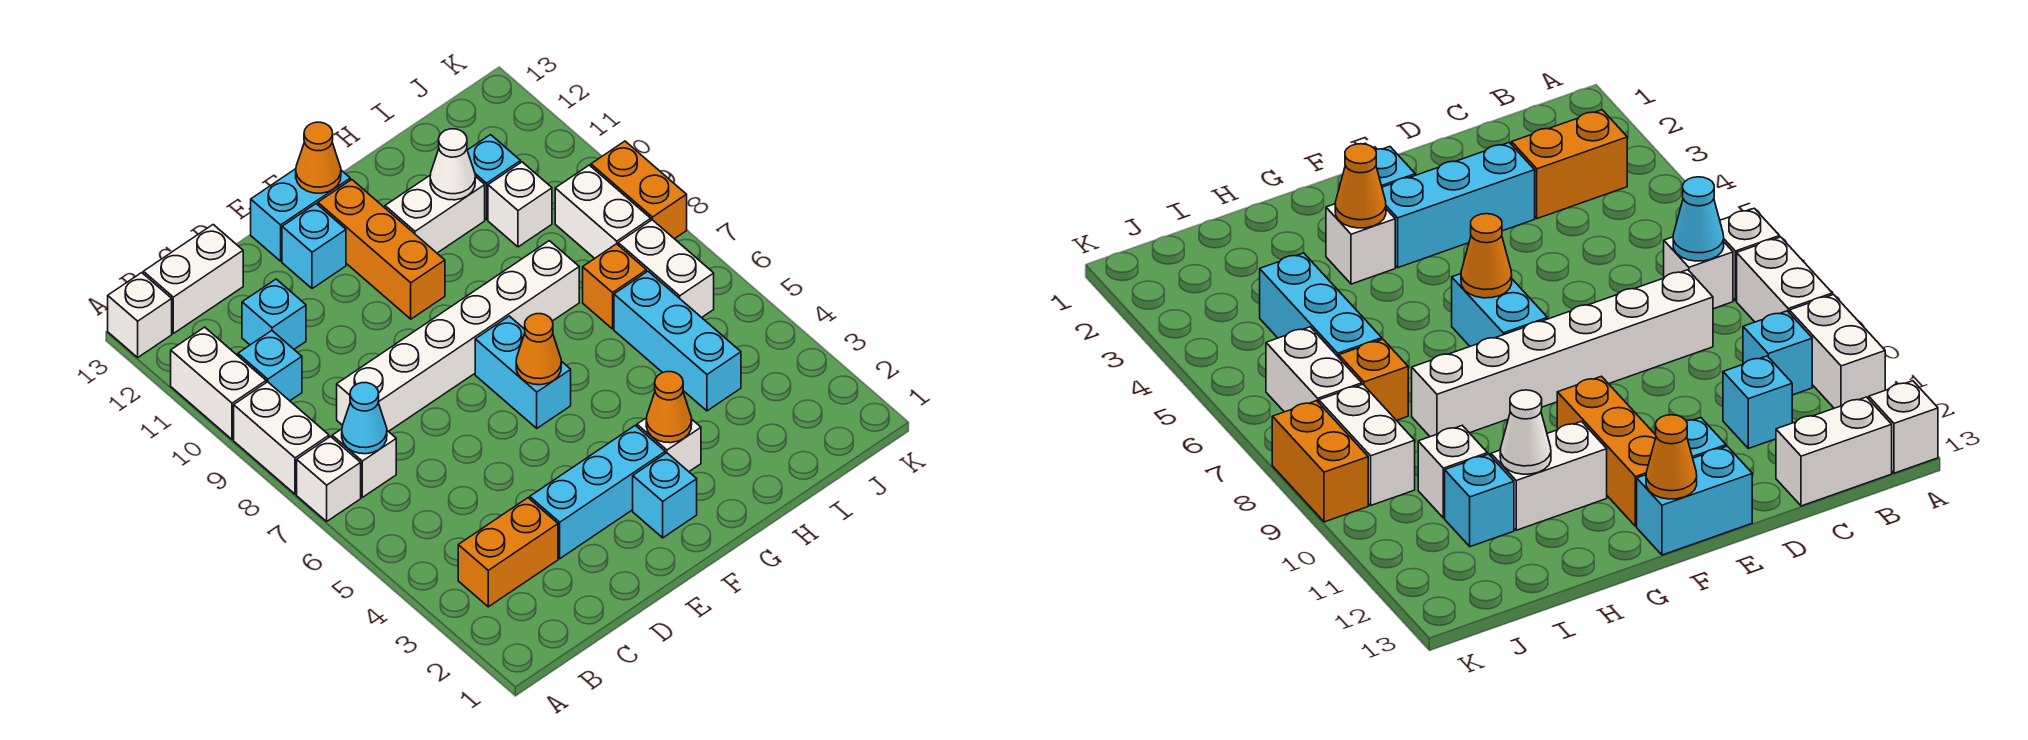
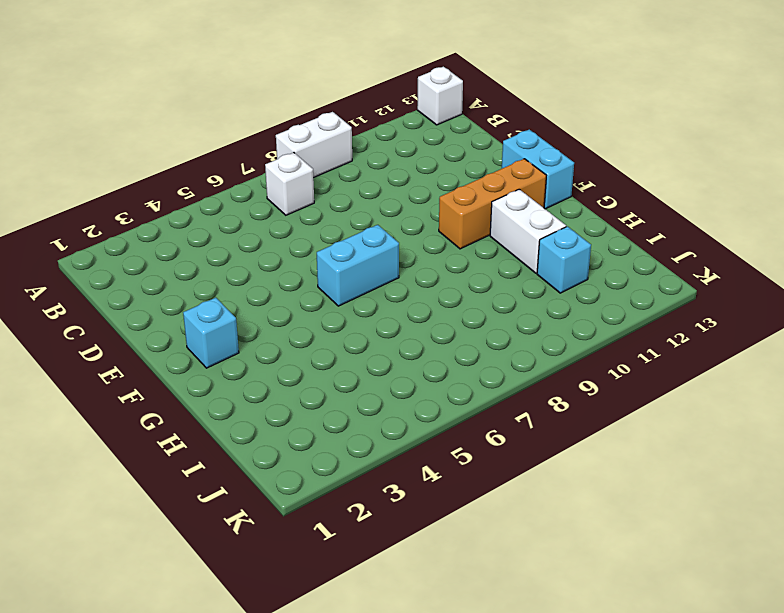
none -> white brick A7 level 1
none -> white brick A10:A11 level 1
none -> orange brick B3:C3 level 1
none -> cyan brick B10 level 1

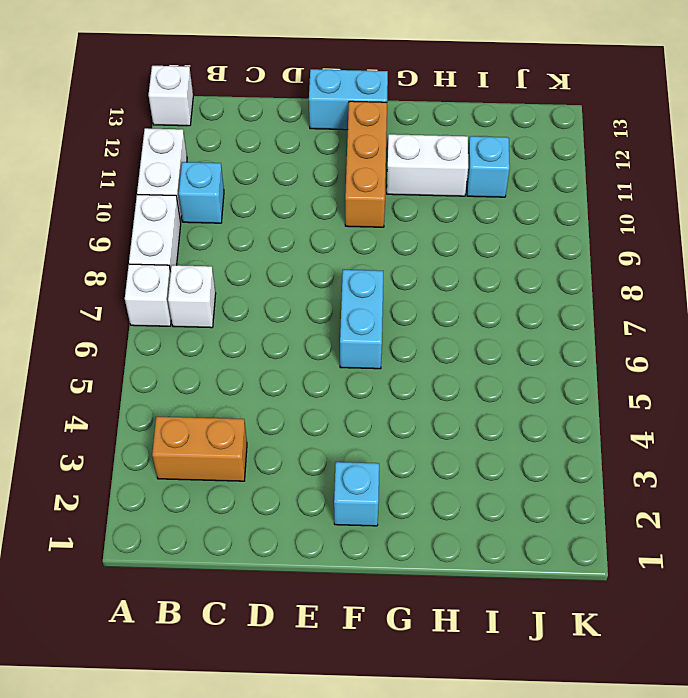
none -> white brick B13:C13 level 1
none -> white brick C8:H8 level 1
none -> cyan brick C11 level 1
none -> cyan brick D3:F3 level 1

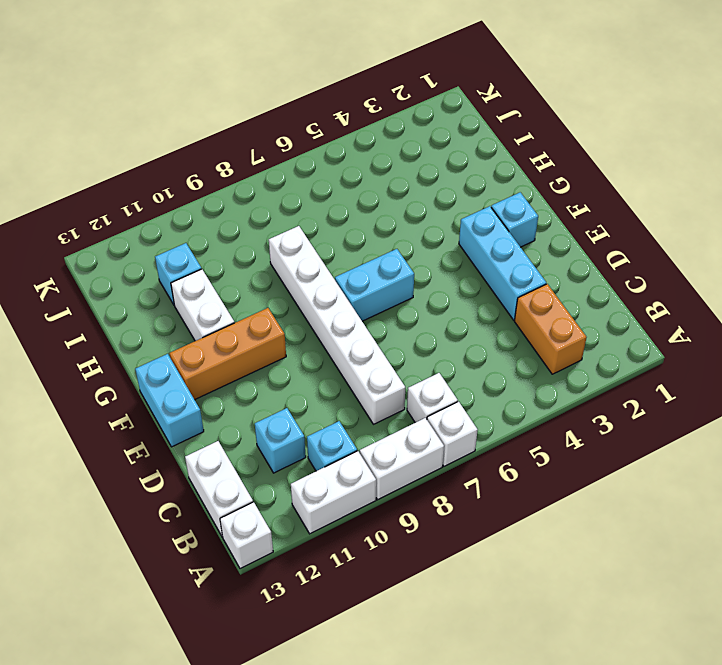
none -> cyan brick E12 level 1
none -> white brick G3 level 1
none -> cyan brick I4:I6 level 1
none -> orange brick I7 level 1

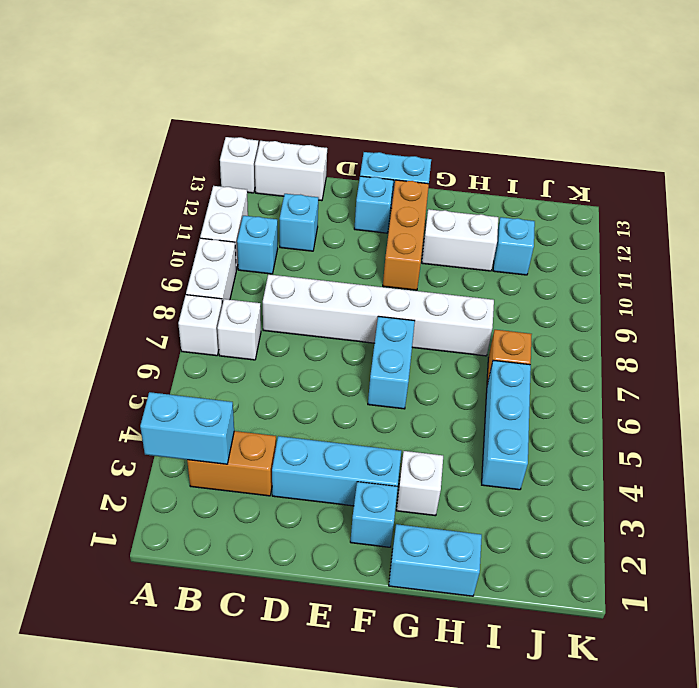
cyan brick A3:B3 level 2 -> none
cyan brick G1:H1 level 1 -> none
none -> white brick I10 level 1
none -> white brick J6:J7 level 1
none -> white brick J8:J9 level 1
none -> orange brick K8:K9 level 1

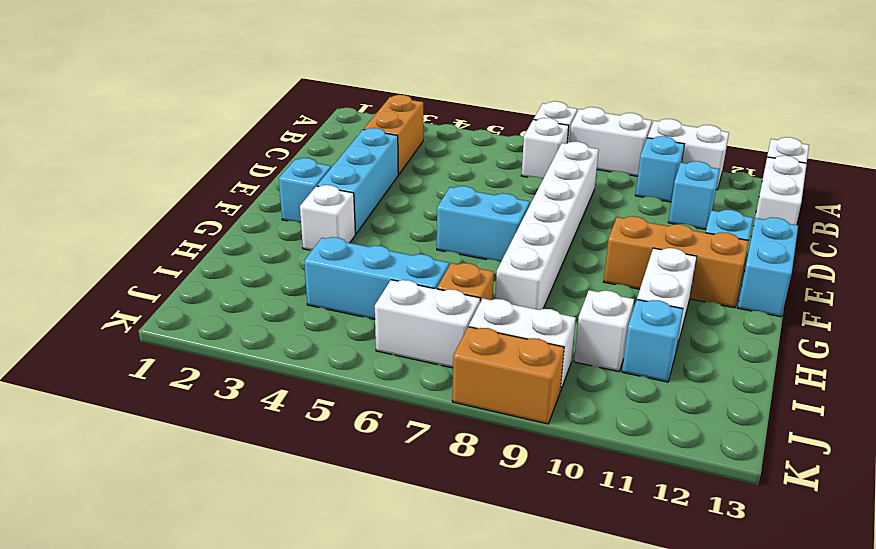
none -> cyan cone B7 level 2
none -> orange cone F6 level 2
none -> orange cone F13 level 2
none -> orange cone G3 level 2

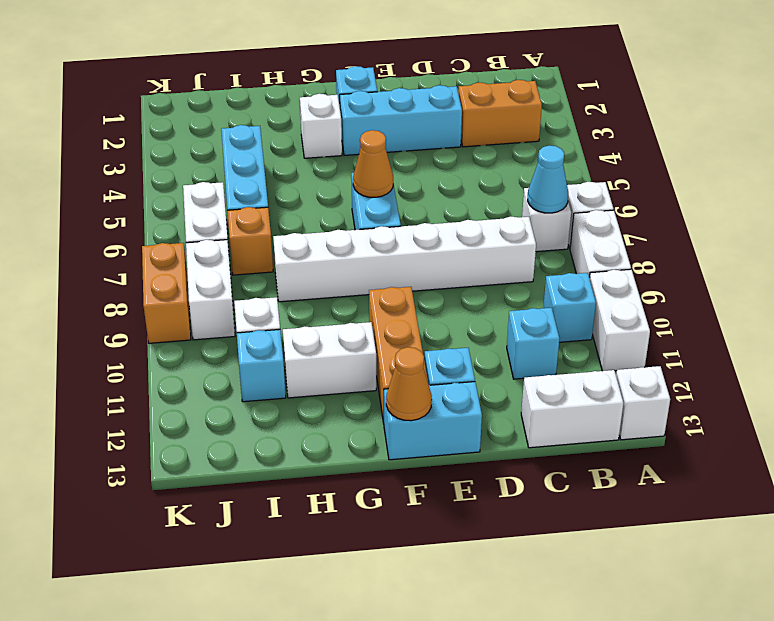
none -> orange cone G3 level 2
none -> white cone H11 level 2

